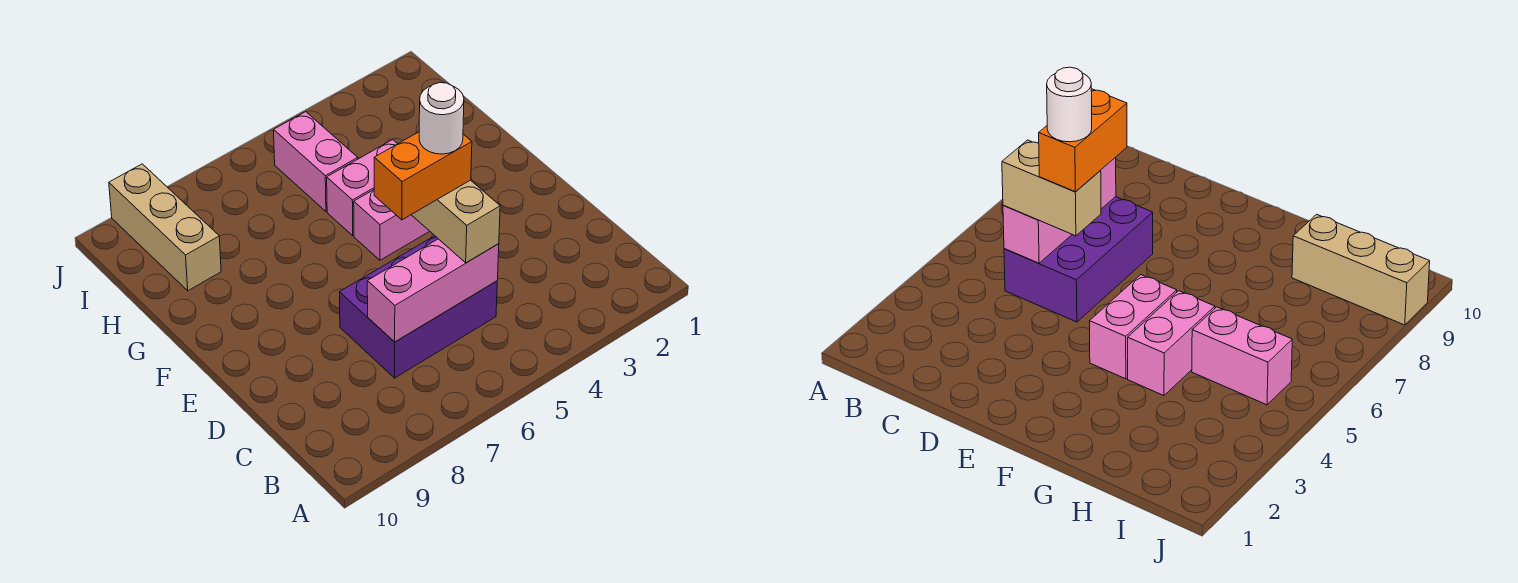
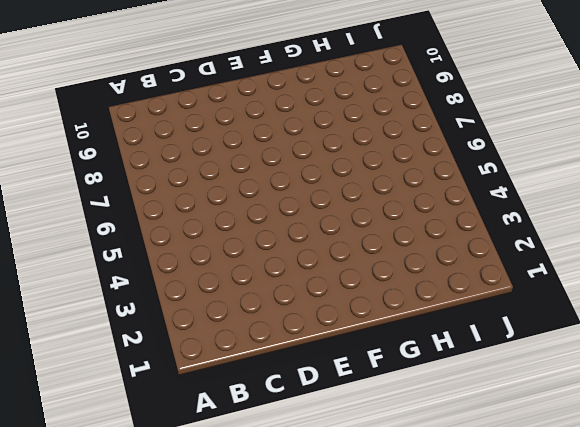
none -> purple brick C5:D7 level 1
none -> pink brick F4:F5 level 1

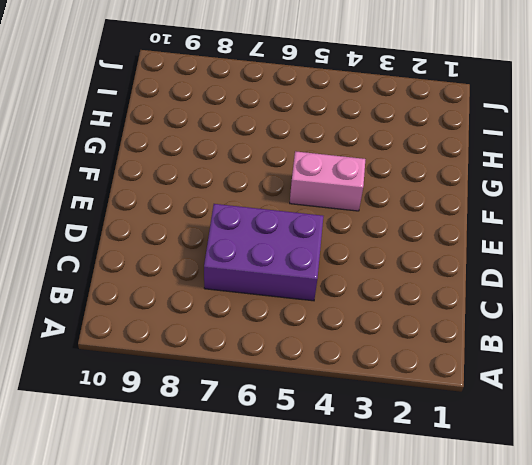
none -> pink brick G4:G5 level 1
none -> pink brick H5:I5 level 1

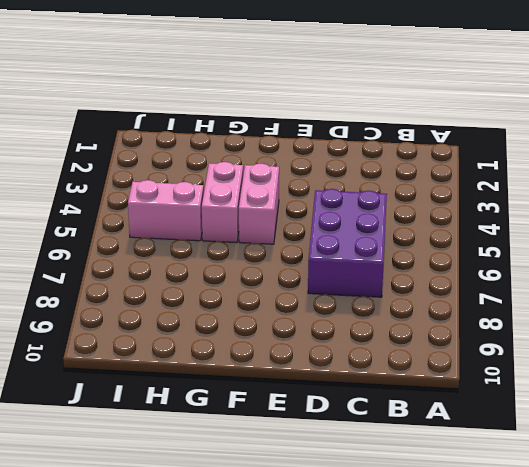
none -> tan brick H9:J9 level 1
none -> pink brick C5:C7 level 2

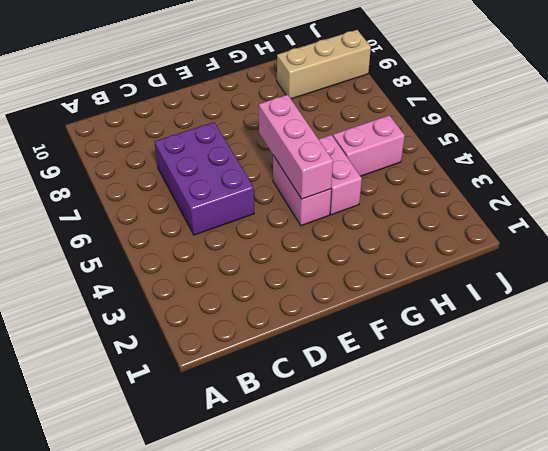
pink brick F4:F6 level 2 -> pink brick C5:C7 level 2
none -> tan brick C5:D5 level 3
none -> orange brick D5:D6 level 4

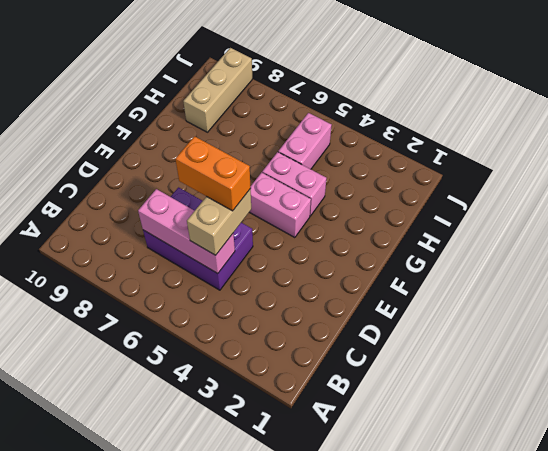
none -> white round brick D5 level 5

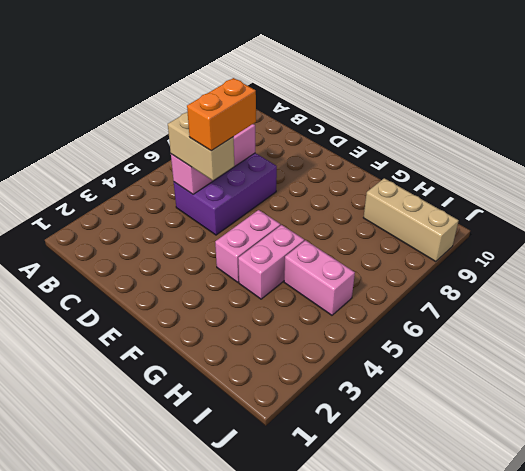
none -> white round brick D5 level 5

